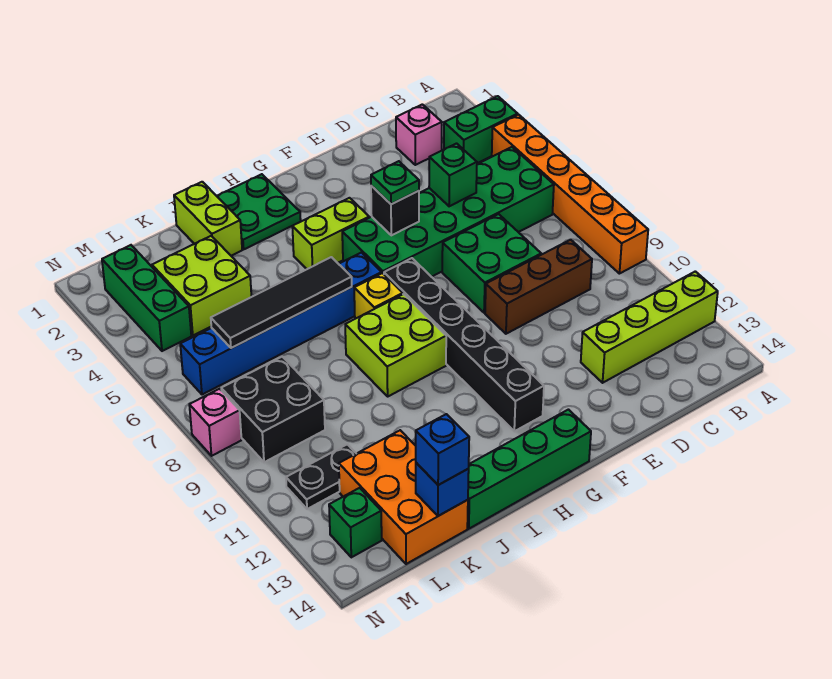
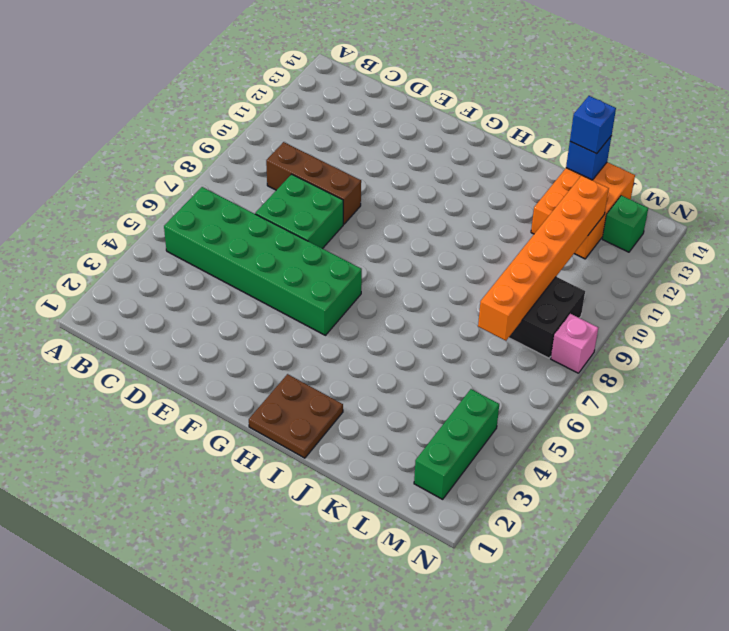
brown plate H1:I2 level 1 -> green plate H1:I2 level 1
orange brick L7:L12 level 2 -> orange brick A4:A9 level 1
none -> green brick A3:B3 level 1
none -> lime brick A12:D12 level 1
none -> pink brick C2 level 1

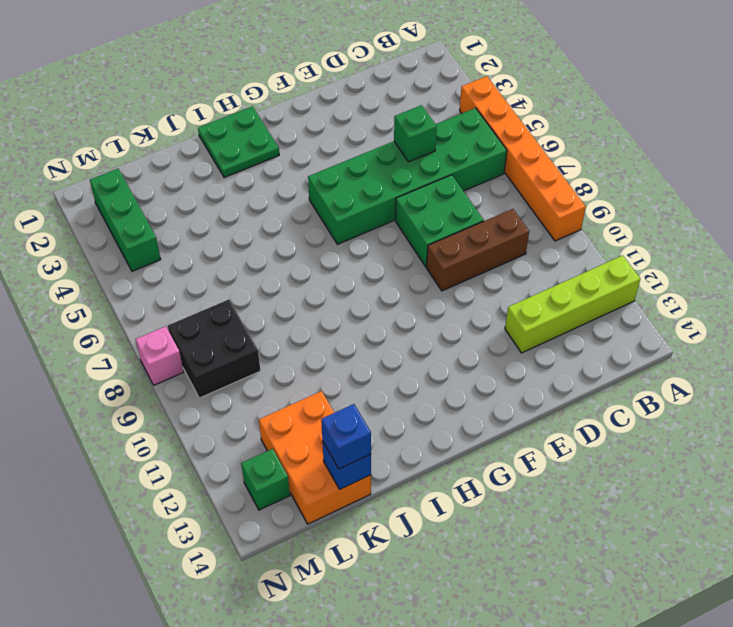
none -> green brick A3:B3 level 1
none -> pink brick C2 level 1
none -> lime brick G4:H4 level 1

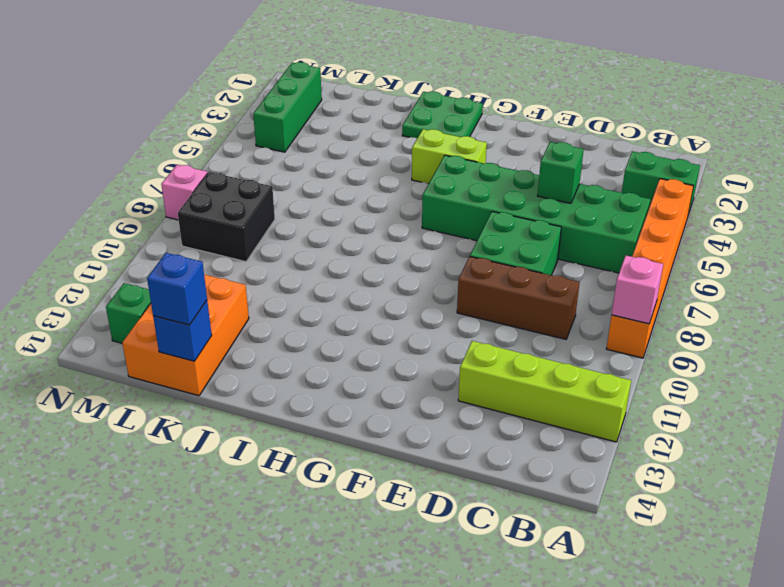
pink brick A9 level 2 -> pink brick C2 level 1
none -> black brick G7:G12 level 1
none -> green brick G14:J14 level 1
none -> blue brick H6:M6 level 1

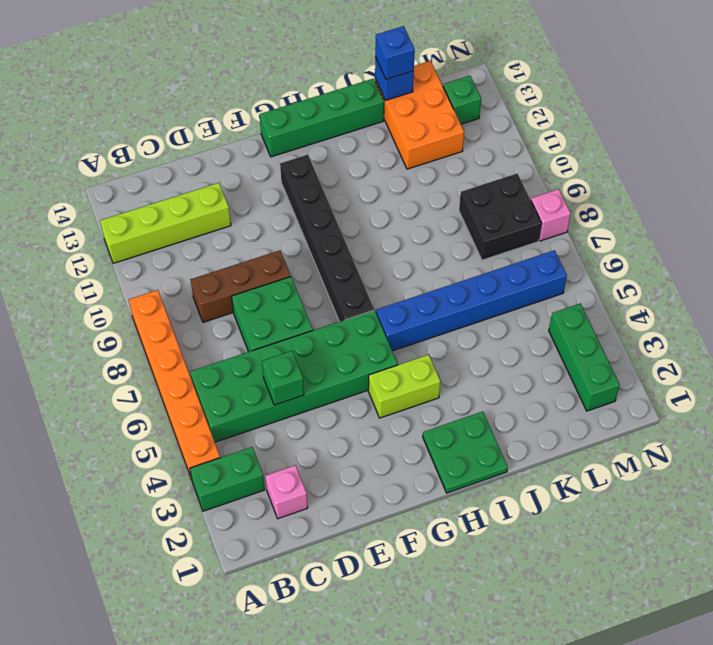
none -> yellow brick H7 level 1
none -> lime brick H8:I9 level 1
none -> lime brick J1:J2 level 1

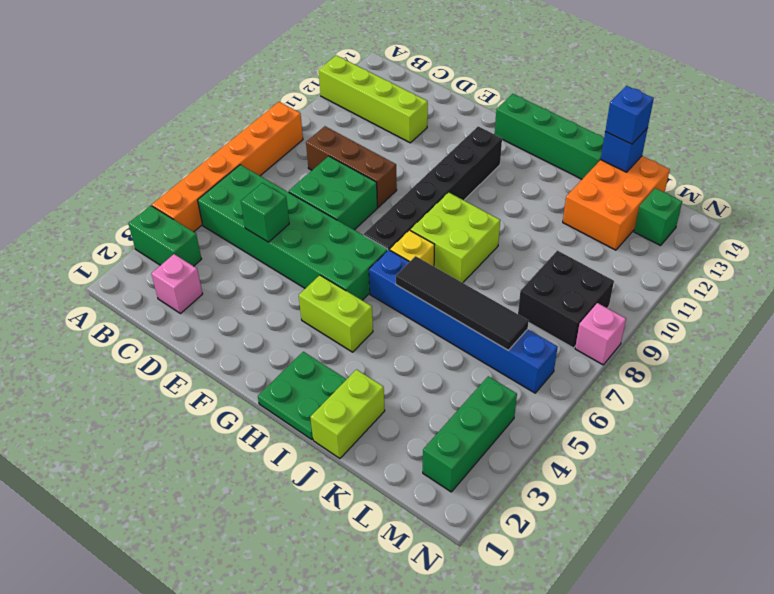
none -> lime brick K3:L4 level 1
none -> black plate L11:M11 level 1
none -> black brick F5 level 2

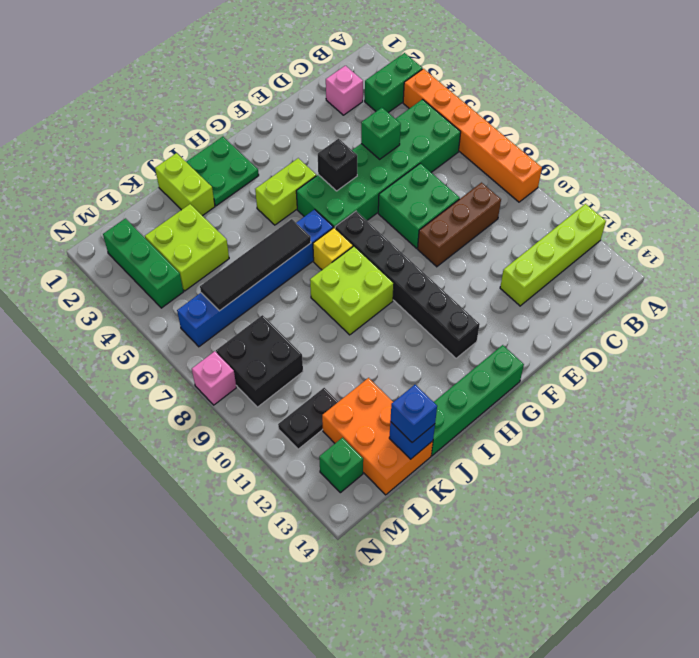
none -> green plate F5 level 3

